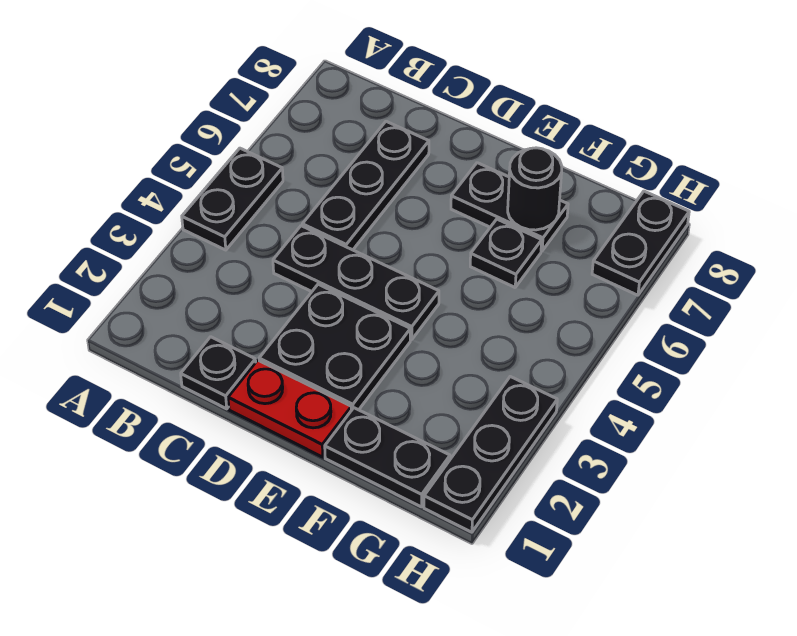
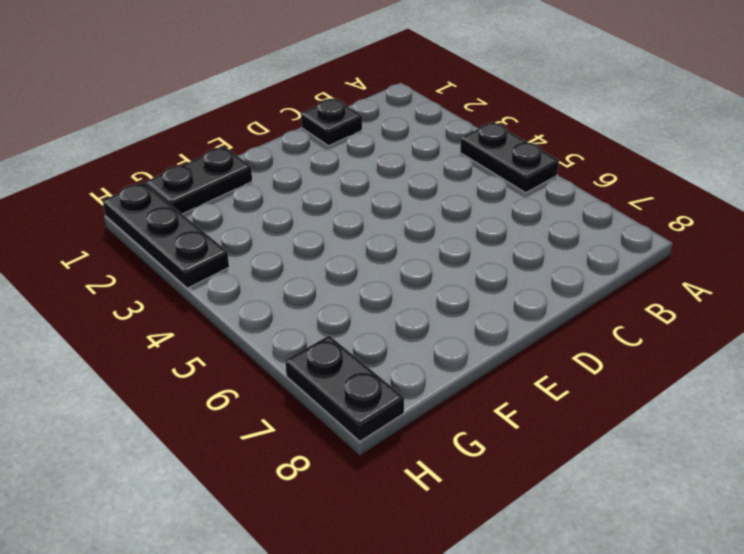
none -> black plate C4:E4 level 1
none -> black plate C5:C7 level 1
none -> red plate D1:E1 level 1

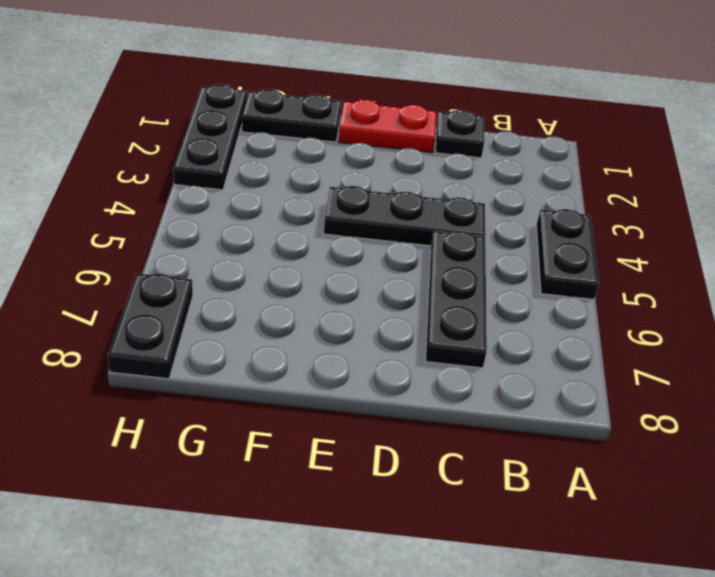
none -> black plate D2:E3 level 1
none -> black plate E7:F7 level 1
none -> black plate F6 level 1

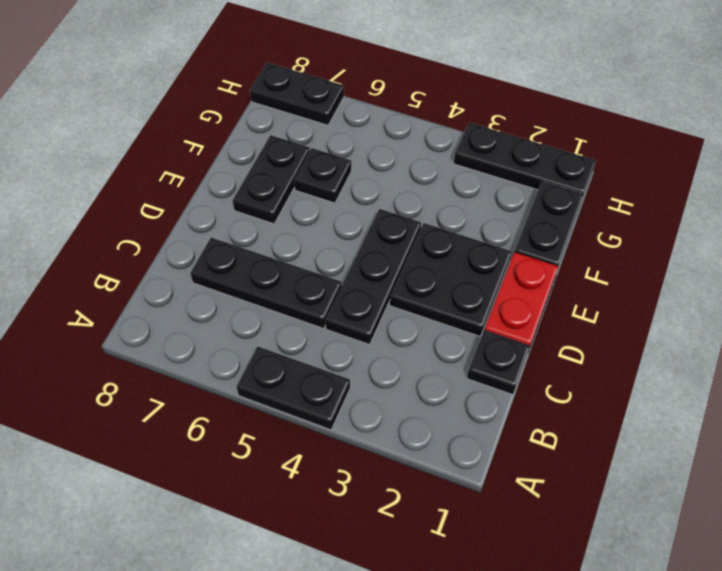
none -> black round brick F7 level 2

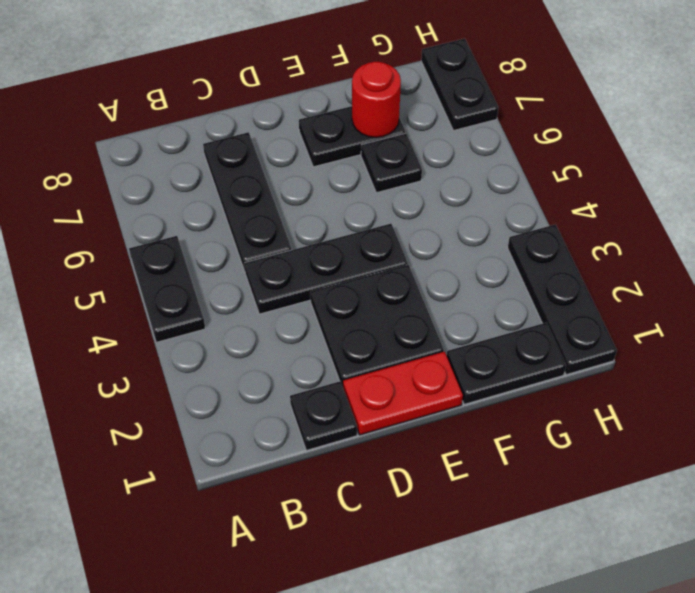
red round brick F7 level 2 -> black round brick F7 level 2

